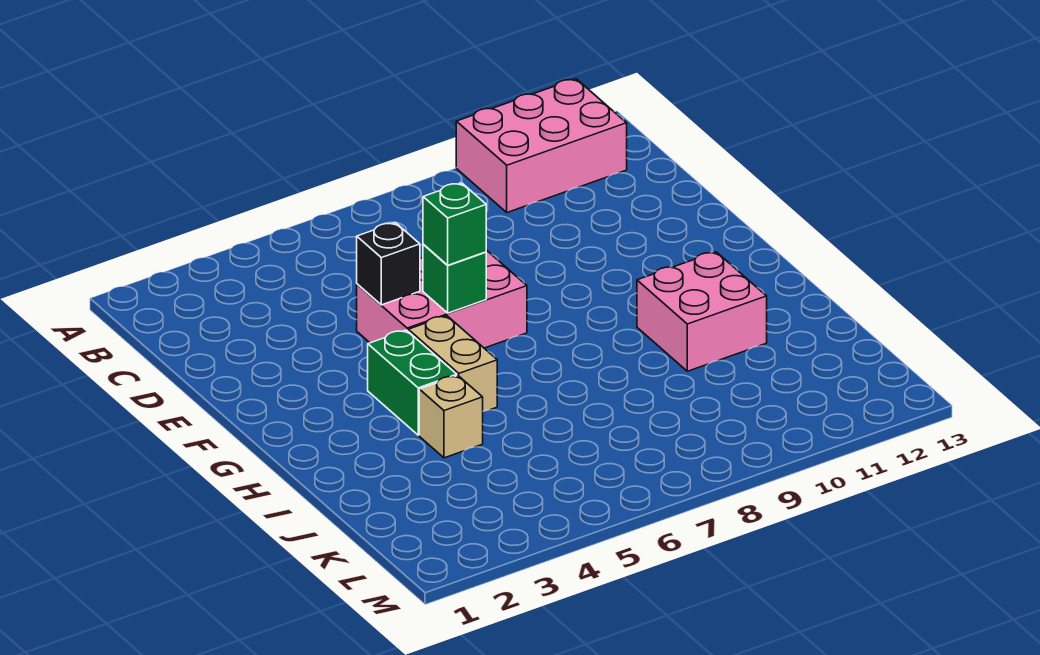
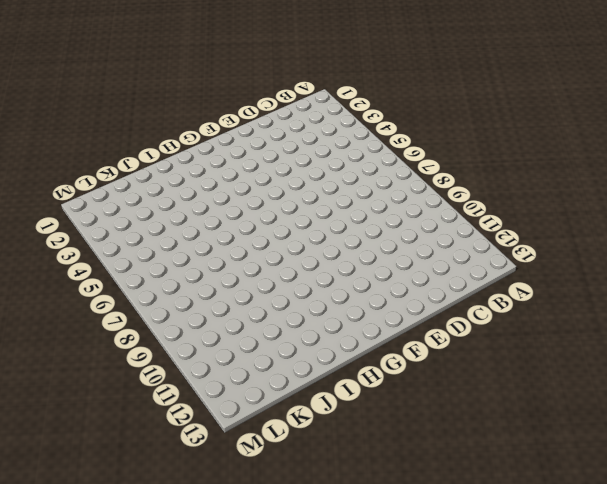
none -> pink brick A10:B12 level 1
none -> pink brick E5:F7 level 1

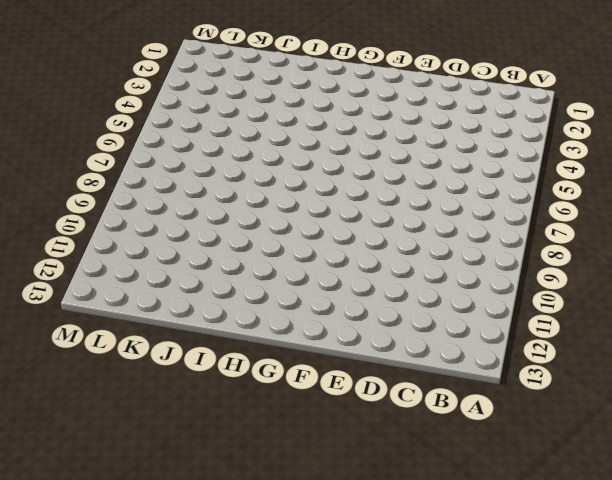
none -> pink brick A10:B12 level 1
none -> pink brick E5:F7 level 1

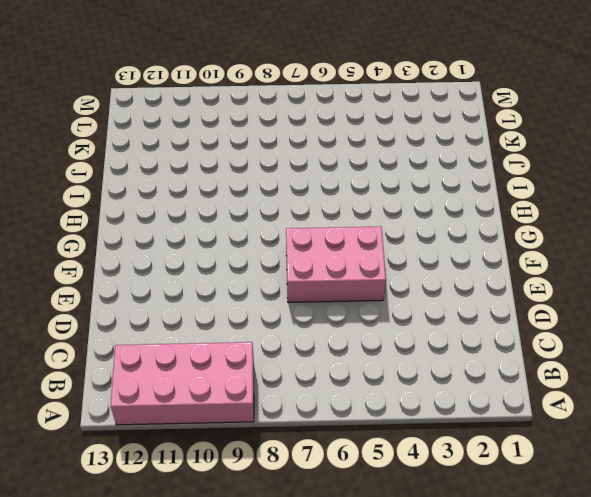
pink brick A9:B12 level 1 -> pink brick A10:B12 level 1
none -> green brick G4:H4 level 1
none -> tan brick G5:H5 level 1

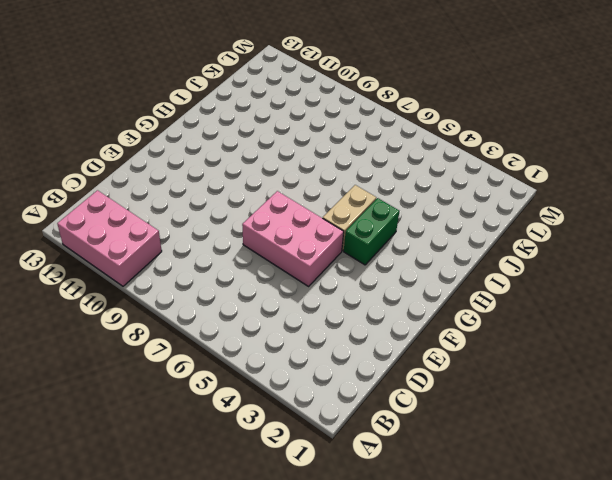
none -> pink brick H10:I11 level 1
none -> tan brick I4 level 1

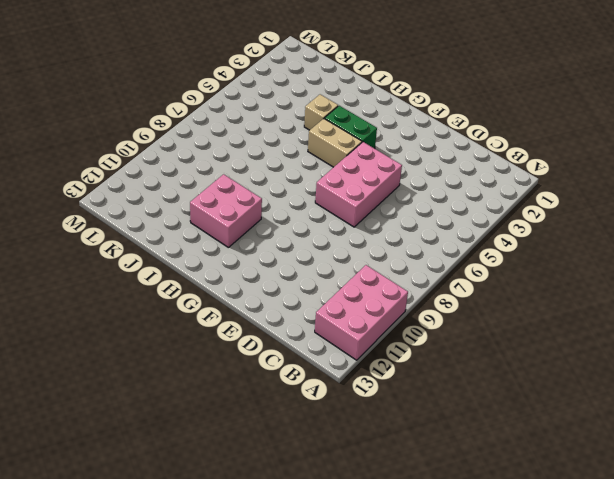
none -> black brick E5 level 2
none -> green brick F6 level 2

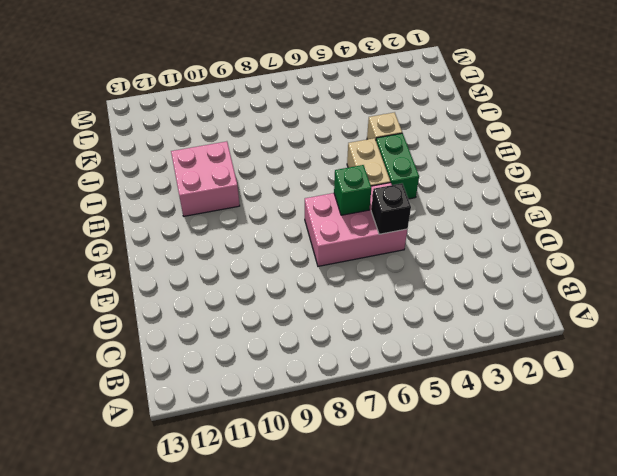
none -> pink brick A10:B12 level 1
none -> green brick F6 level 3

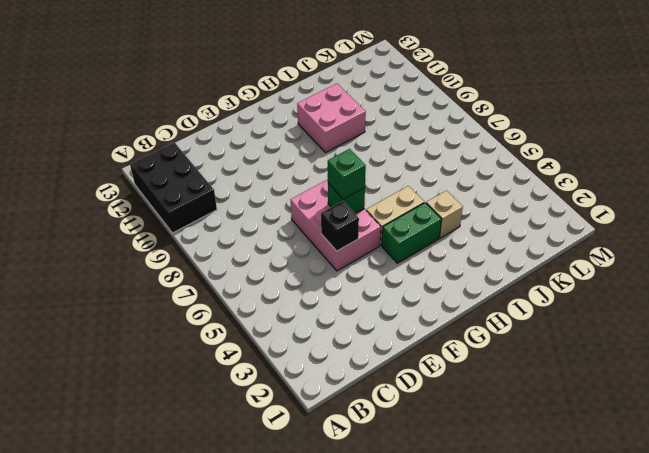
black brick A10:B12 level 1 -> pink brick A10:B12 level 1

